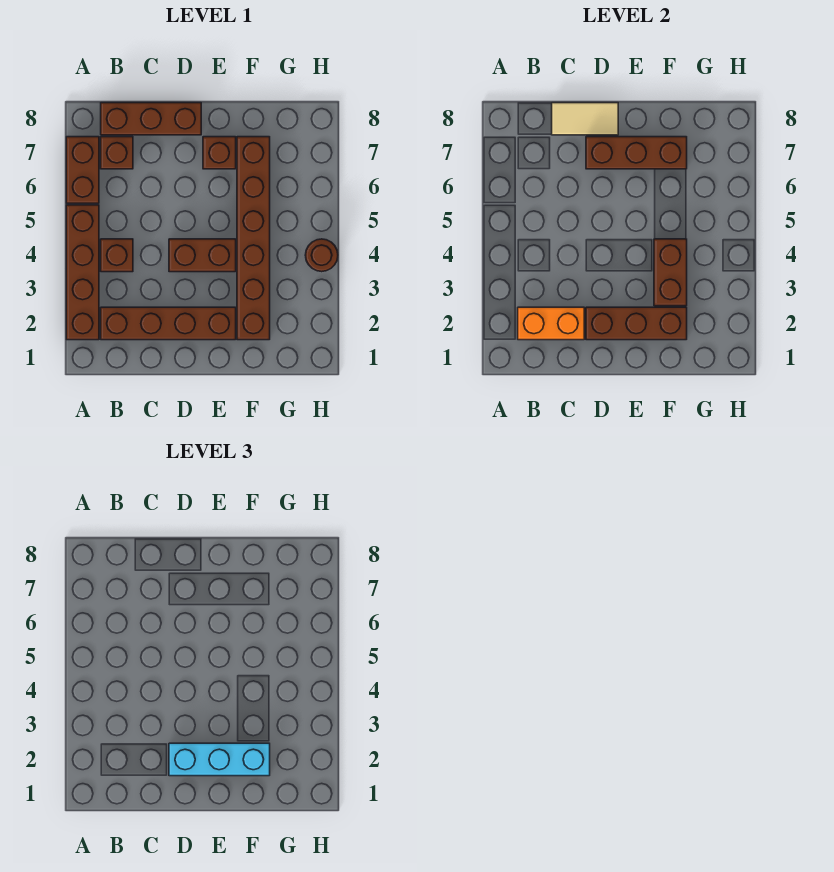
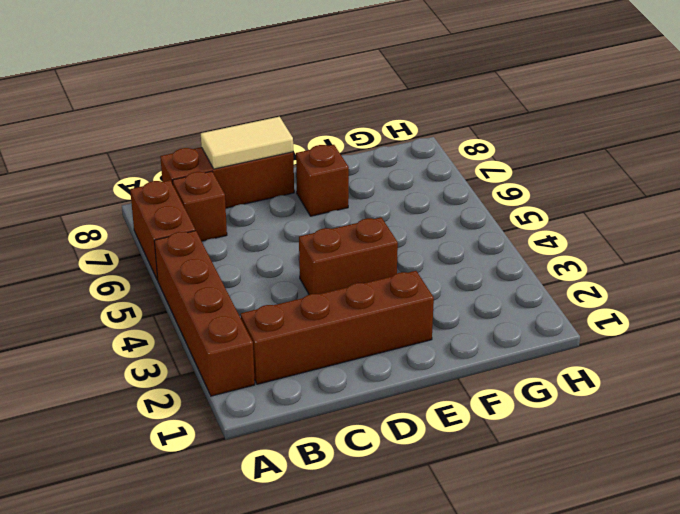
none -> brown brick B4 level 1
none -> brown brick F2:F7 level 1
none -> brown round brick H4 level 1

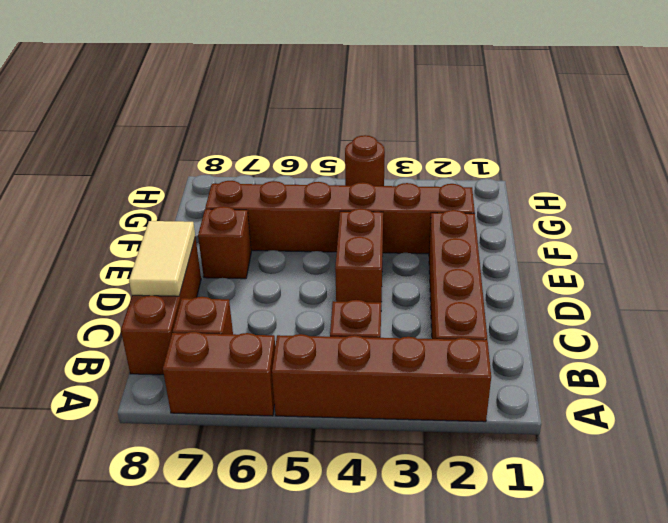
none -> orange brick B2:C2 level 2
none -> brown brick D2:F2 level 2
none -> brown brick D7:F7 level 2

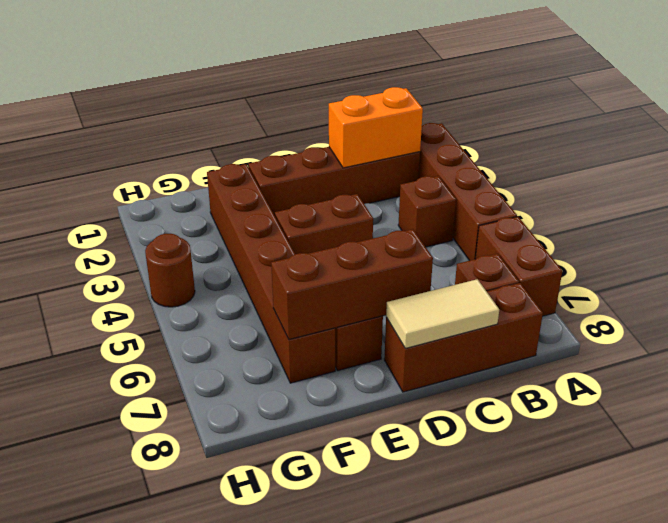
none -> brown brick D2:F2 level 2
none -> brown brick F3:F4 level 2
none -> cyan brick D2:F2 level 3

